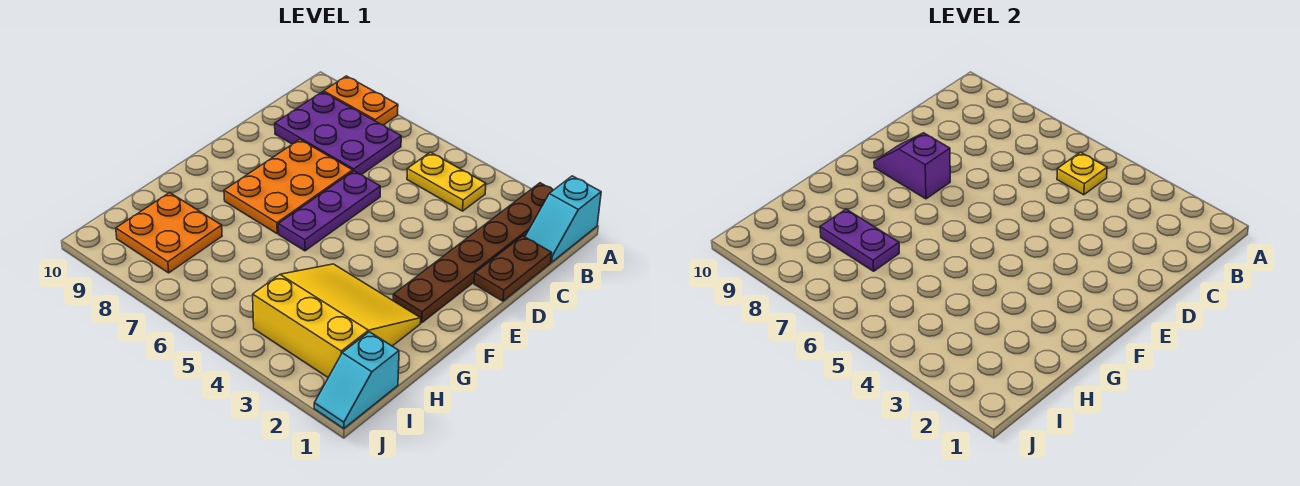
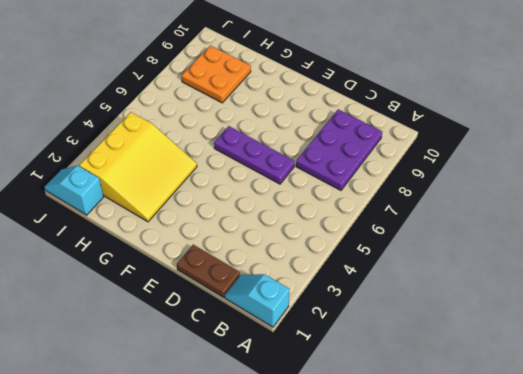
none -> brown plate A2:F2 level 1
none -> orange plate A8:A9 level 1
none -> yellow plate B4:B5 level 1

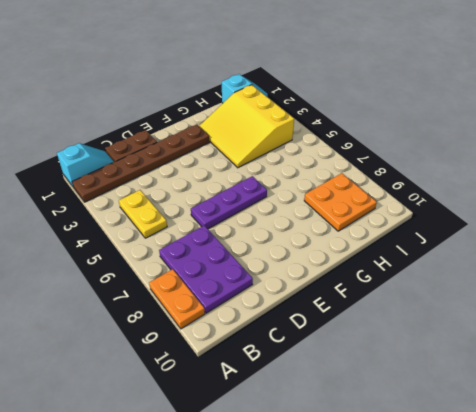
none -> orange plate D7:F8 level 1
none -> yellow plate B5 level 2
none -> purple slope E8:E9 level 2 top 8

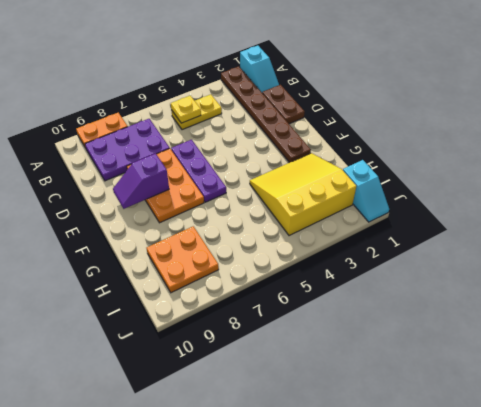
none -> purple plate H7:H8 level 2

